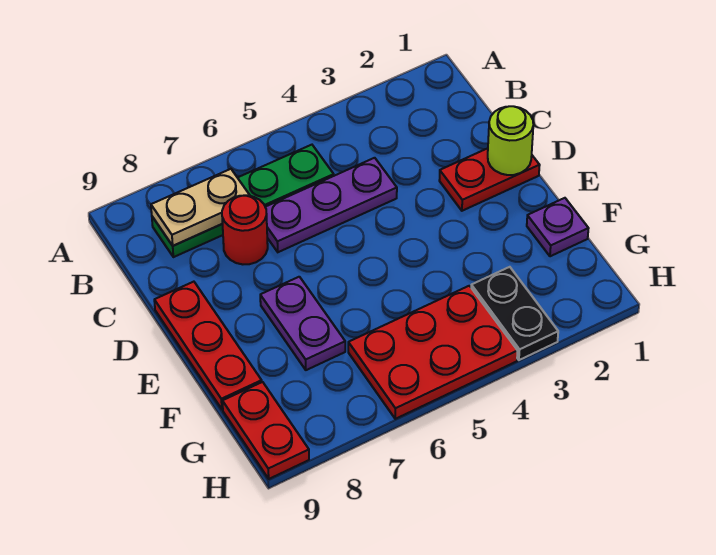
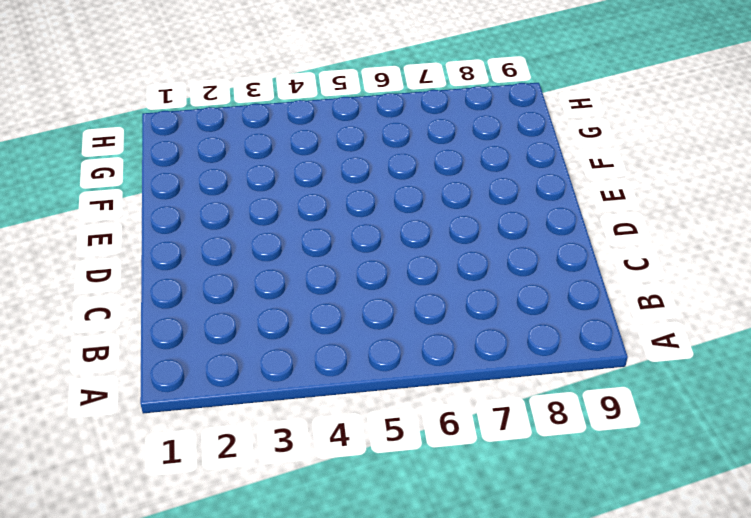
none -> green plate B5:B8 level 1
none -> purple plate C4:C6 level 1
none -> red round brick C7 level 1

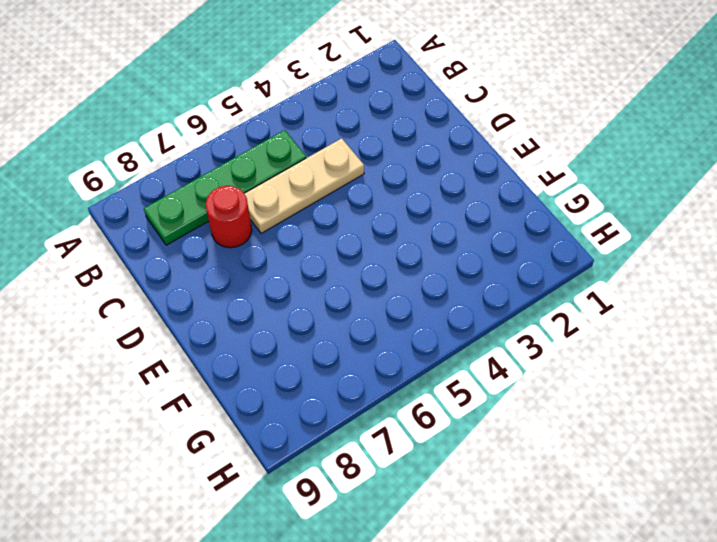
tan plate C4:C6 level 1 -> purple plate C4:C6 level 1
none -> red plate D1:D2 level 1
none -> red plate D9:F9 level 1
none -> purple plate E7:F7 level 1

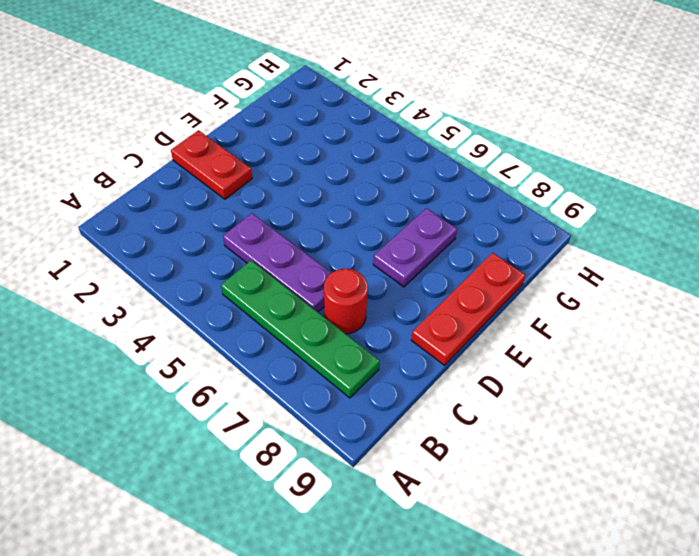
none -> purple plate F1 level 1
none -> black plate G3:H3 level 1
none -> red plate G4:H6 level 1

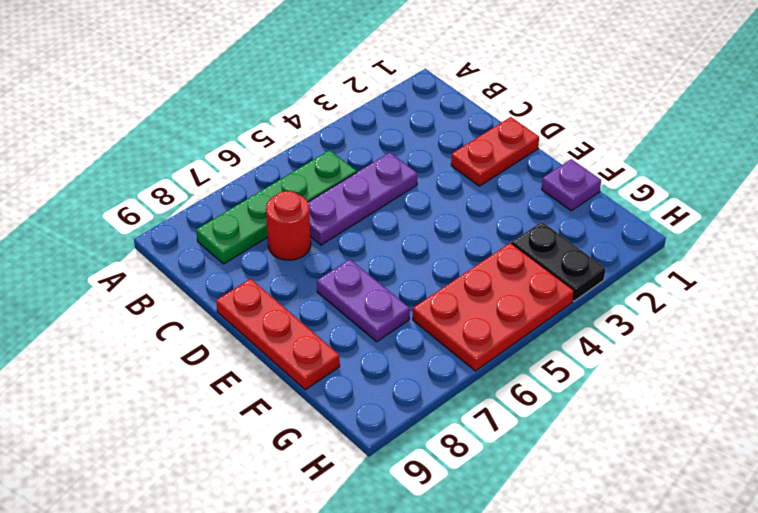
none -> red plate G9:H9 level 1
none -> tan plate B7:B8 level 2
none -> lime round brick D1 level 2

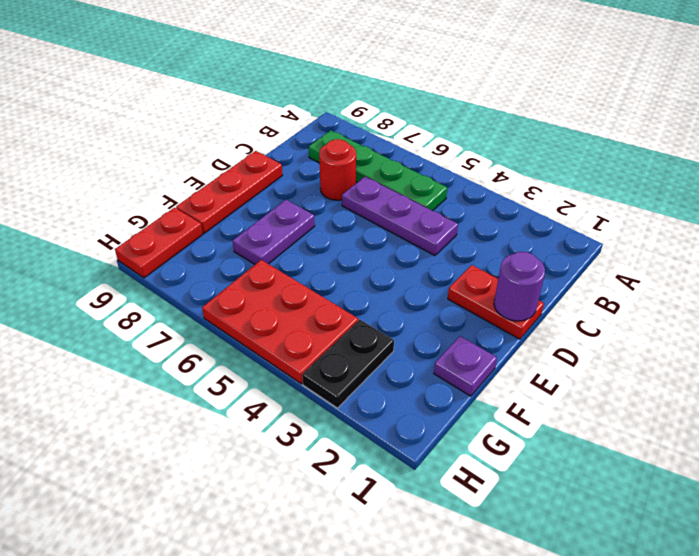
purple round brick D1 level 2 -> lime round brick D1 level 2
none -> tan plate B7:B8 level 2

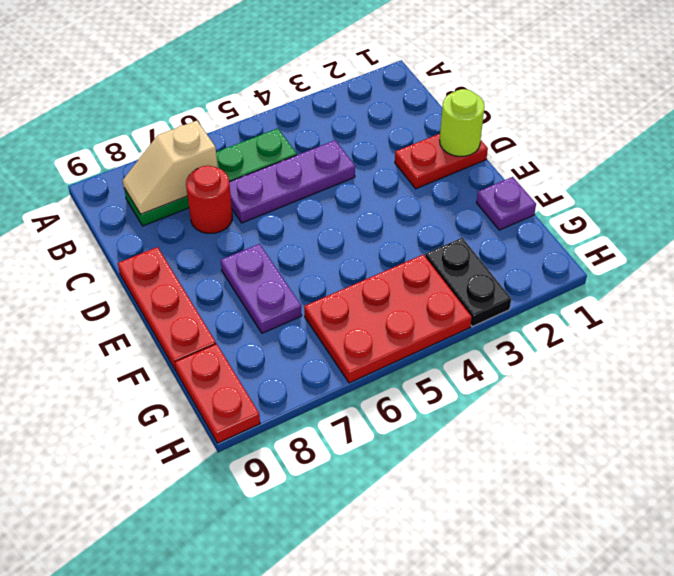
tan slope B7:B8 level 2 top 7 -> tan plate B7:B8 level 2

